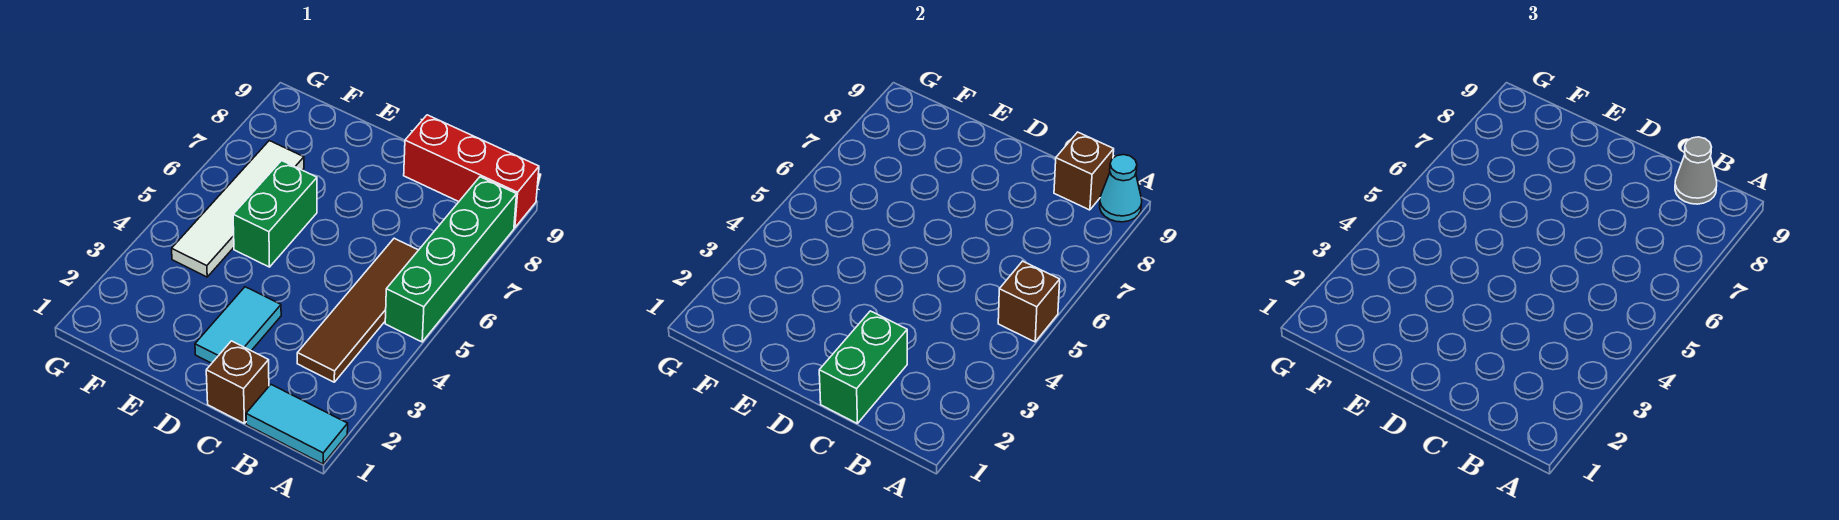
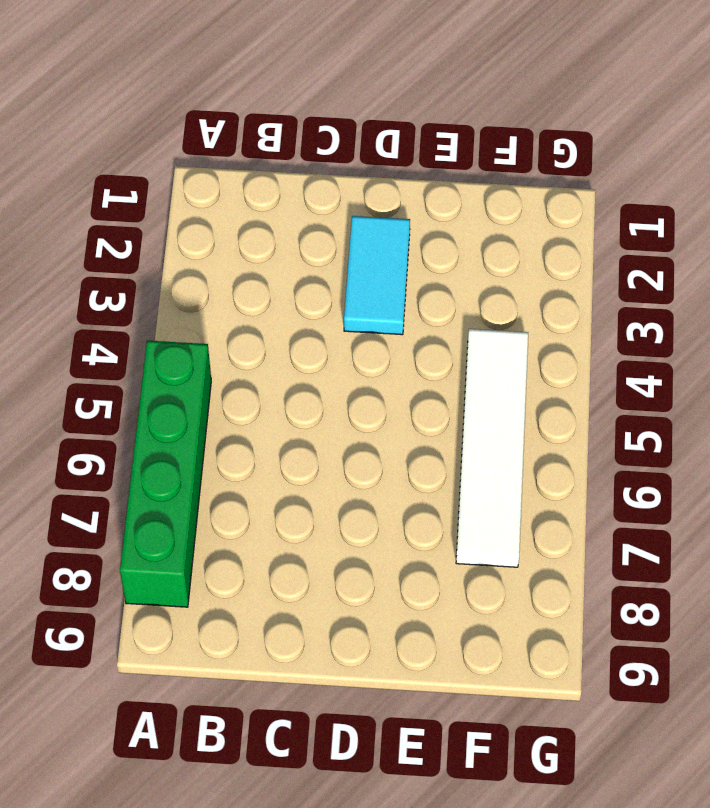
none -> cyan tile A1:B1 level 1
none -> red brick A9:C9 level 1
none -> brown tile B3:B6 level 1

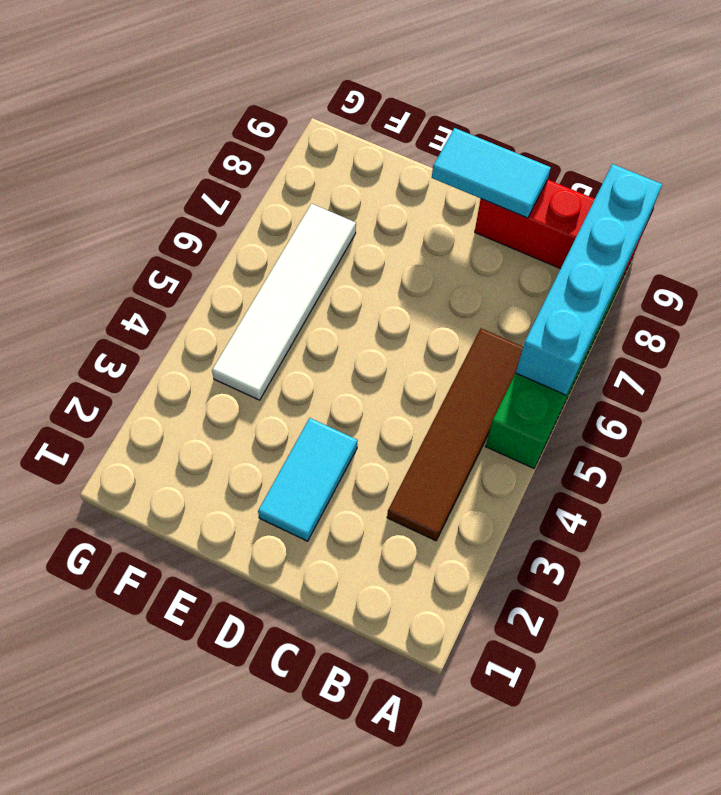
cyan brick A6:A9 level 2 -> cyan cone A9 level 2
cyan tile C9:D9 level 2 -> cyan tile A1:B1 level 1
none -> brown brick C1 level 1
none -> green brick E5:E6 level 1
none -> brown brick A5 level 2

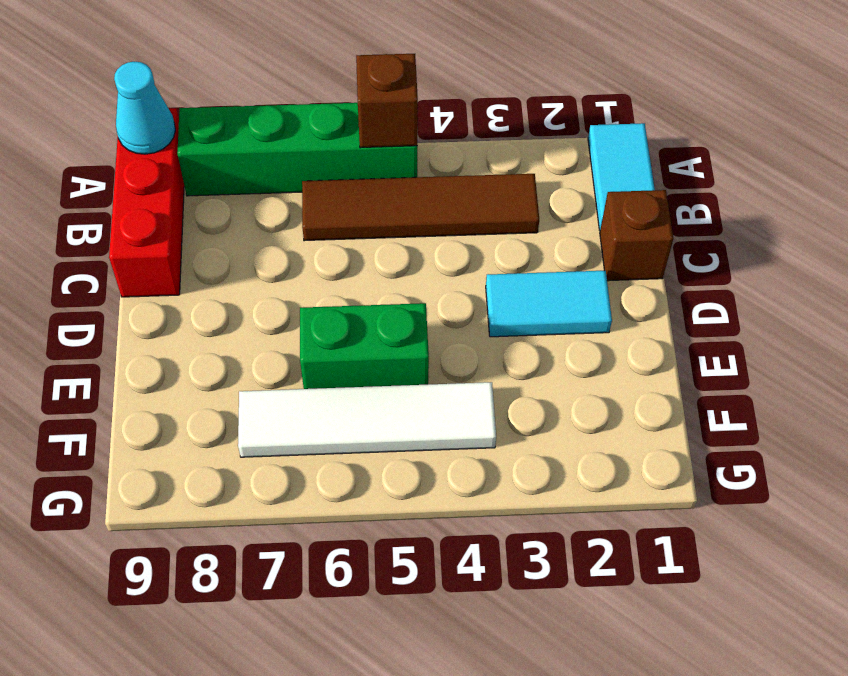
none -> brown brick B9 level 2
none -> green brick C1:C2 level 2
none -> grey cone B9 level 3

